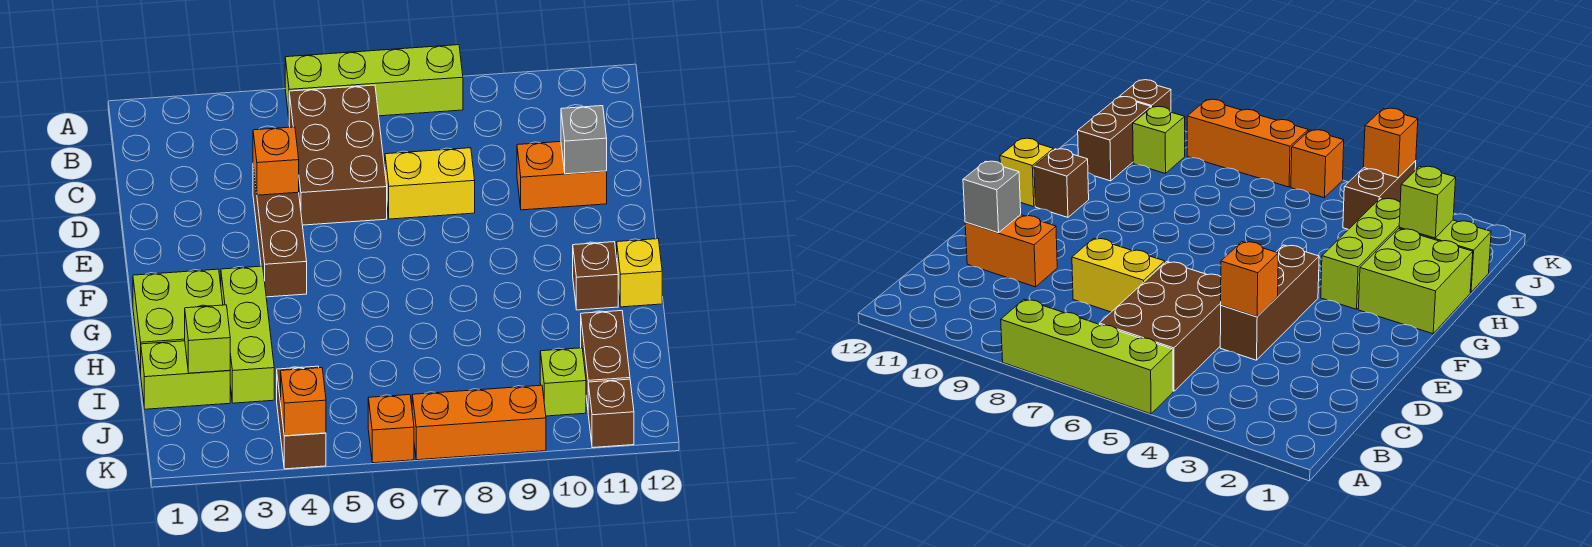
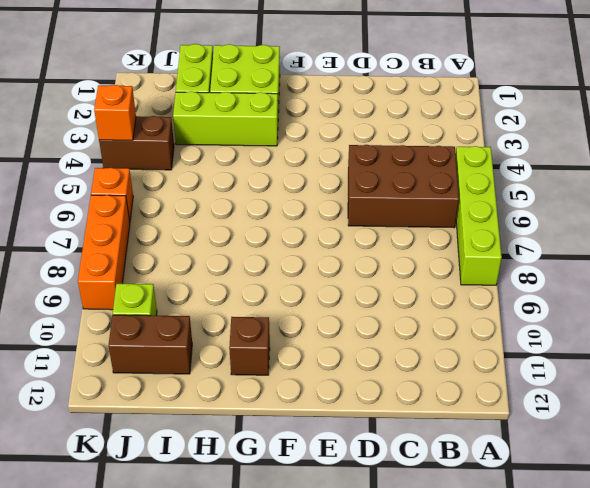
none -> brown brick D4:F4 level 1
none -> yellow brick D7:D8 level 1
none -> orange brick D10:D11 level 1

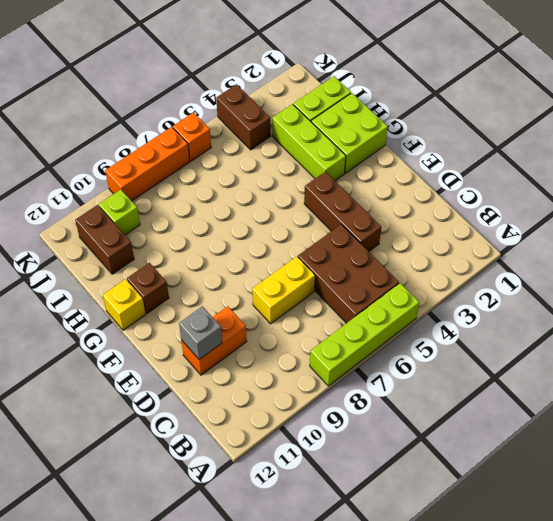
none -> brown brick K11 level 1
none -> orange brick D4 level 2
none -> lime brick I2 level 2

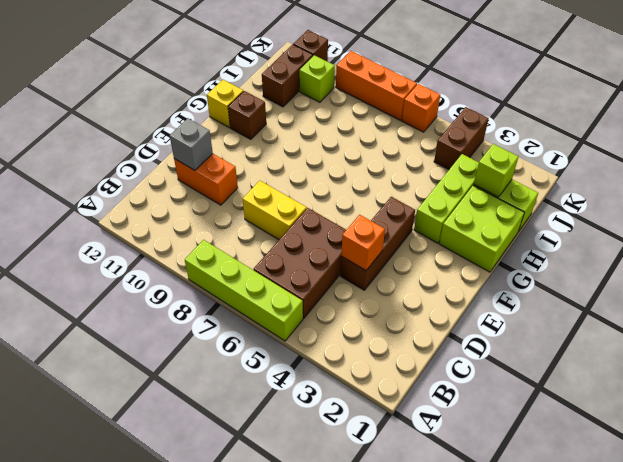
none -> orange brick K4 level 2

